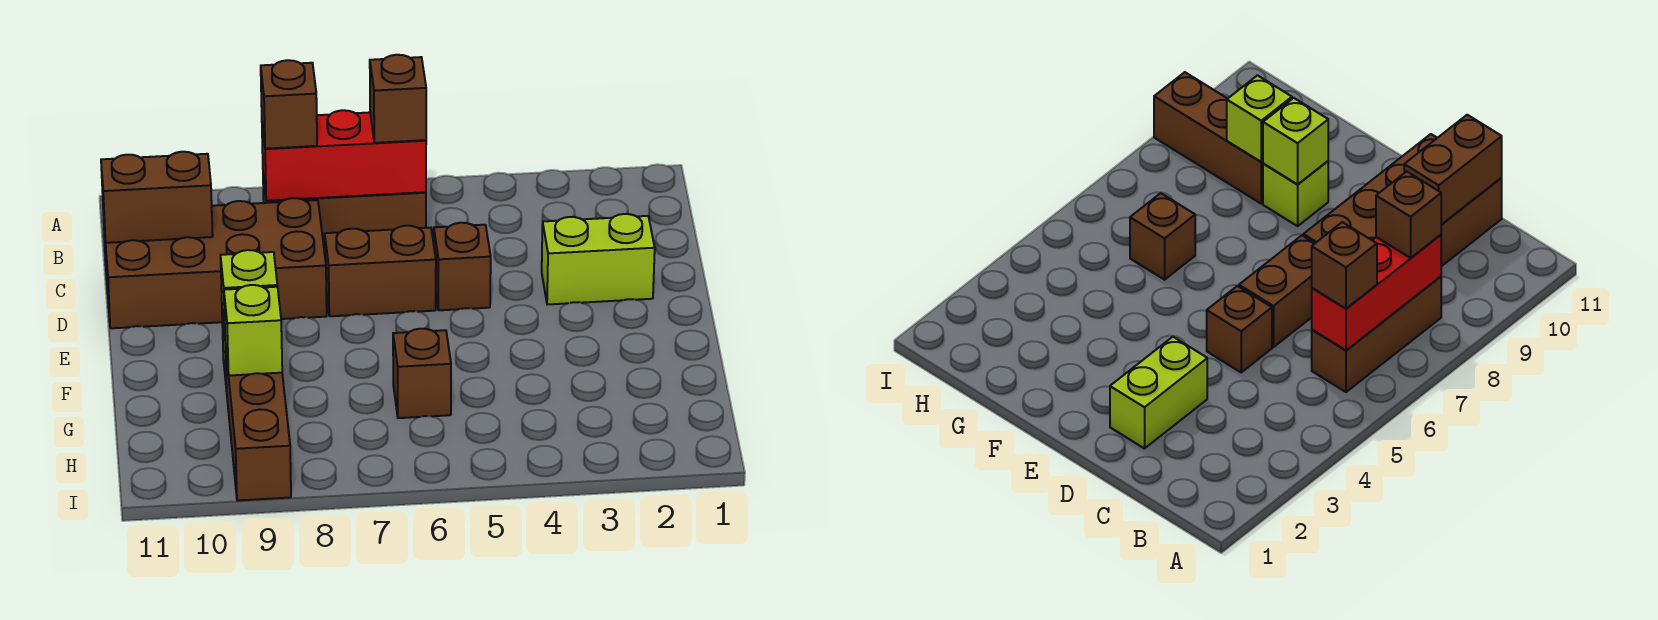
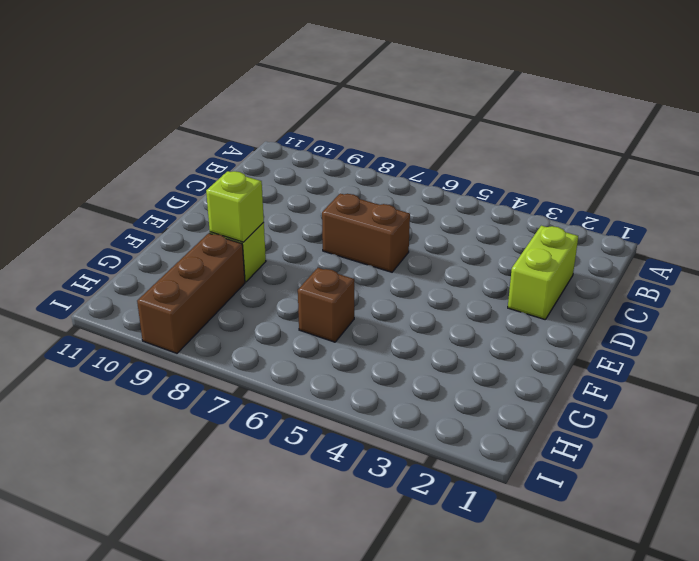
lime brick C2:D2 level 1 -> lime brick D2:D3 level 1
none -> brown brick B6:B8 level 1
none -> brown brick C8:D11 level 1
none -> brown brick D5 level 1

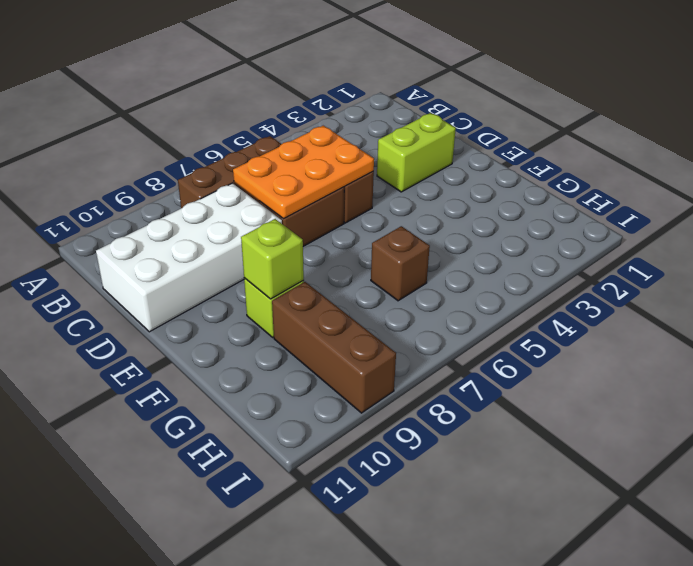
orange plate C5:D7 level 2 -> none
white brick C8:D11 level 1 -> brown brick C8:D11 level 1
none -> red brick B6:B8 level 2
none -> brown brick C10:C11 level 2
none -> lime brick G9 level 2

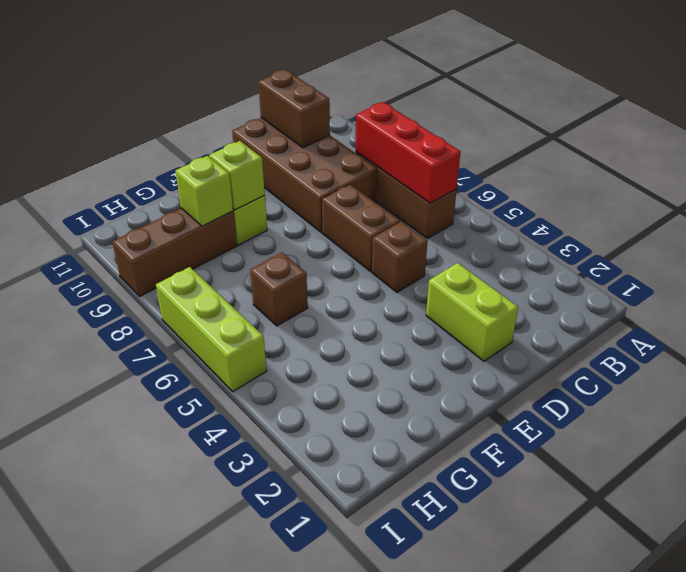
lime brick I5:I7 level 1 -> none
none -> brown brick B6 level 3
none -> brown brick B8 level 3

